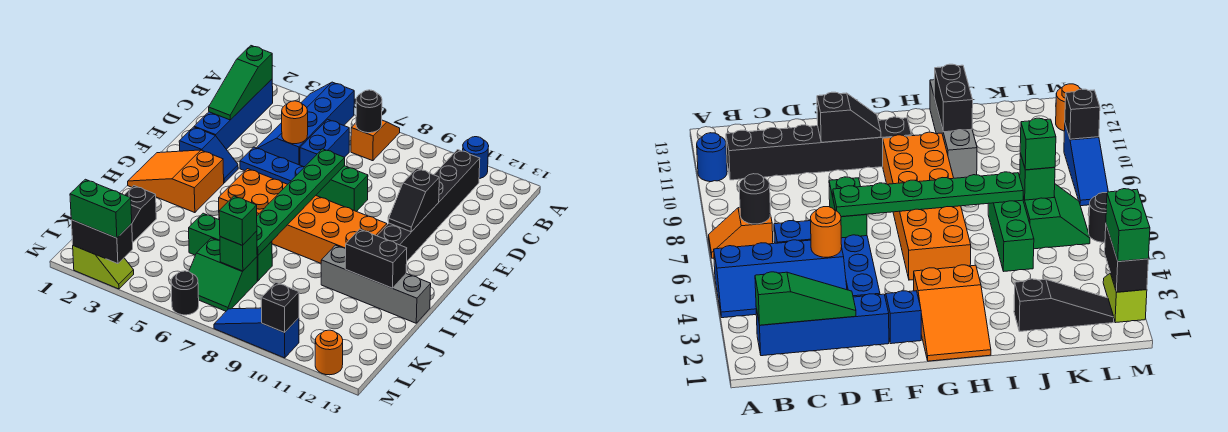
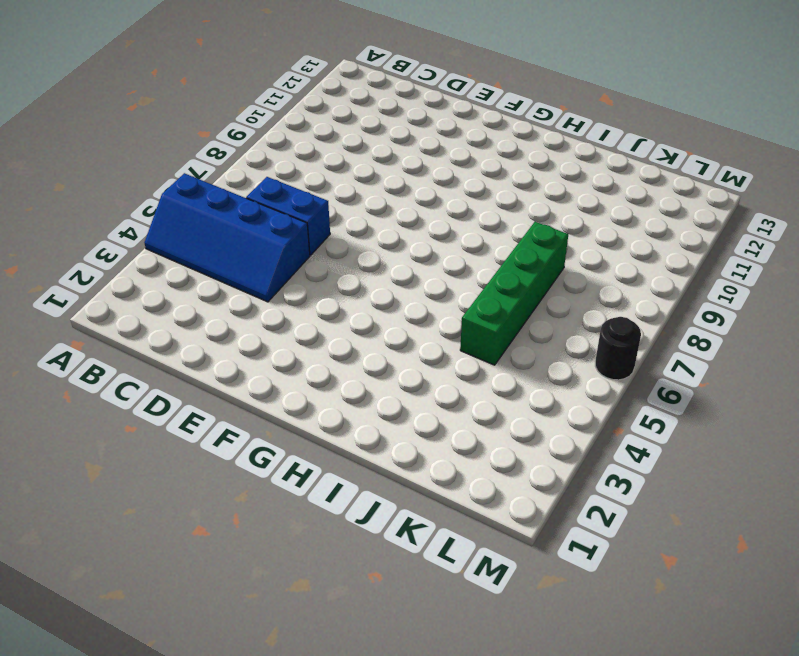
green brick J5:J8 level 1 -> green brick J5:J7 level 1
none -> orange slope A7:B7 level 1 top B
none -> blue round brick A11 level 1
none -> blue brick B2:E2 level 1
none -> black brick B11:G11 level 1

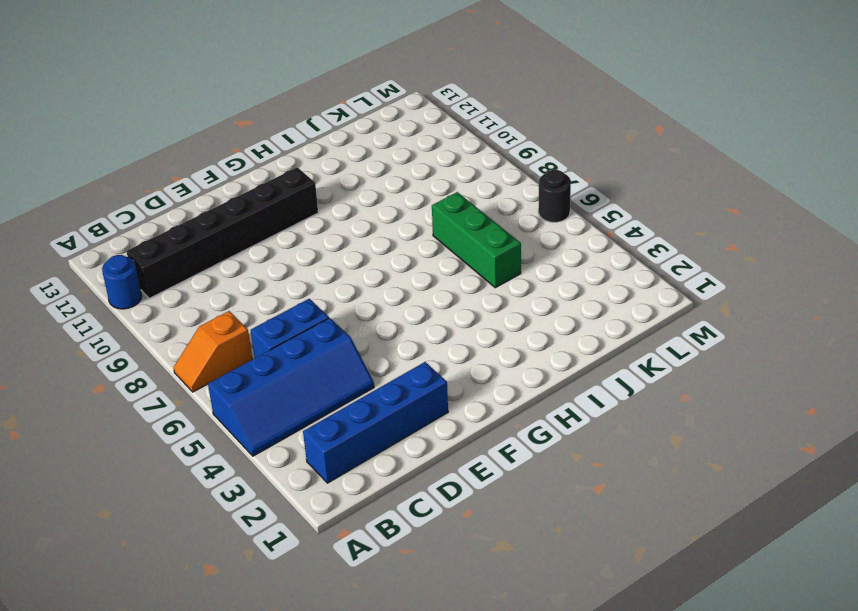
none -> blue plate E4:E6 level 1
none -> green brick E7:E8 level 1
none -> blue slope F2:F3 level 1 top 2
none -> orange slope G1:H3 level 1 top 3

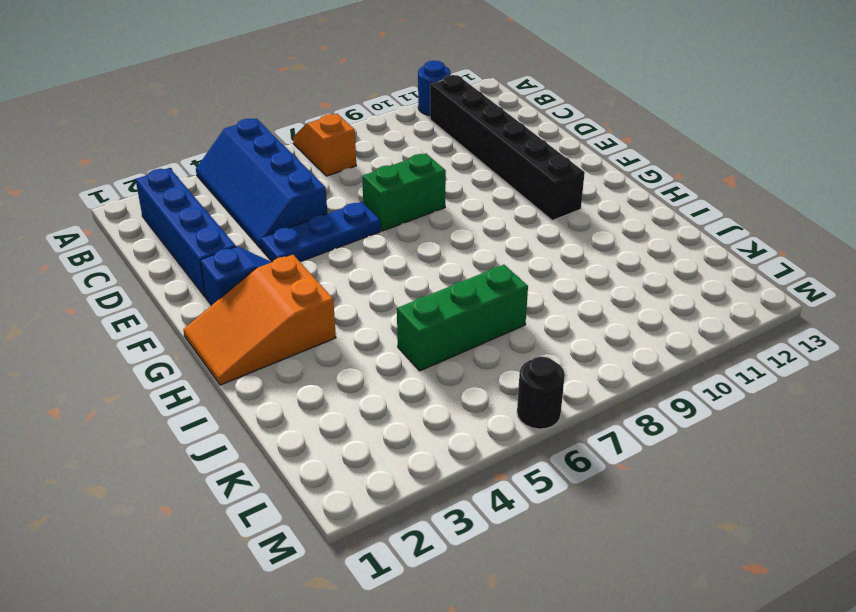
none -> blue brick C6:D6 level 1
none -> orange brick G5:H10 level 1
none -> grey brick I10:I13 level 1
none -> black slope J2:L2 level 1 top J

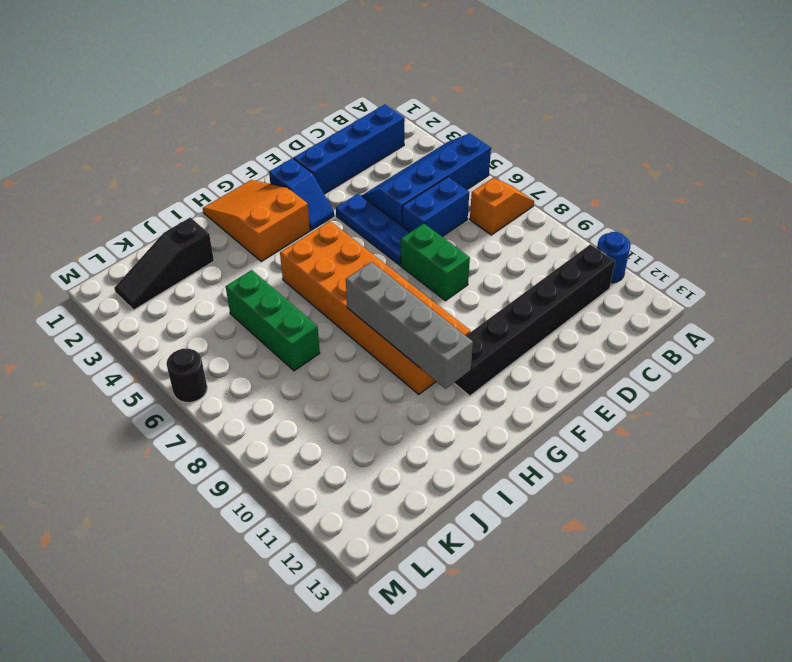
grey brick H8:H11 level 2 -> grey brick I10:I13 level 1
none -> green slope K6:L7 level 1 top K
none -> lime slope M2:M3 level 1 top 2
none -> blue slope M8:M10 level 1 top 10
none -> orange round brick M12 level 1

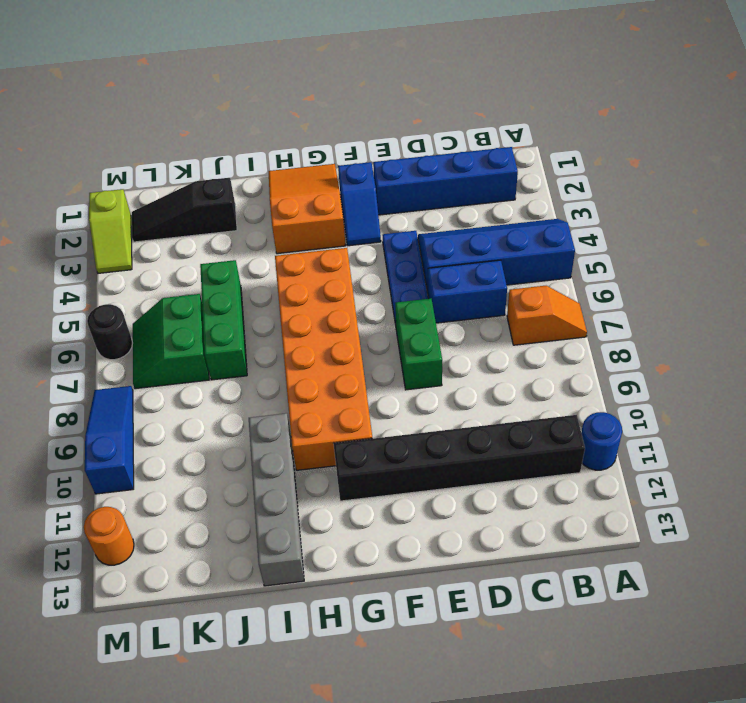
none -> green slope B2:D2 level 2 top B
none -> black round brick B7 level 2
none -> orange round brick D5 level 2
none -> green plate E7:J7 level 2

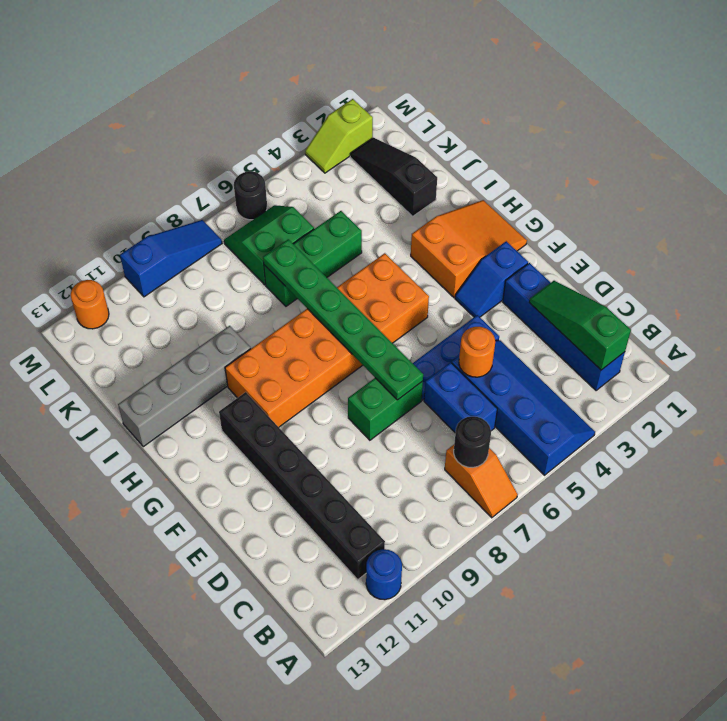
none -> black slope E11:F11 level 2 top E
none -> black brick I11:I12 level 2
none -> green brick K7 level 2
none -> black brick M2:M3 level 2

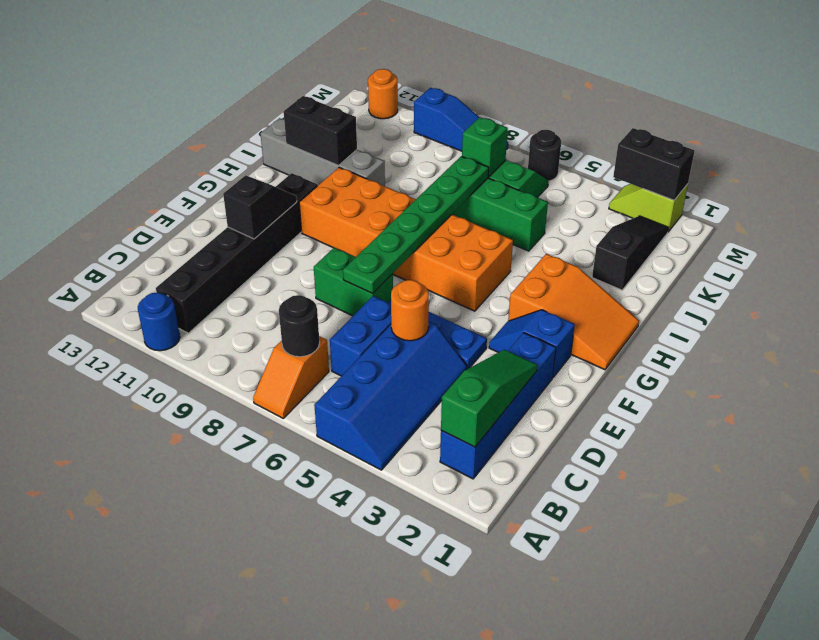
none -> black brick M10 level 2
none -> green brick K7 level 3
none -> green brick M2:M3 level 3

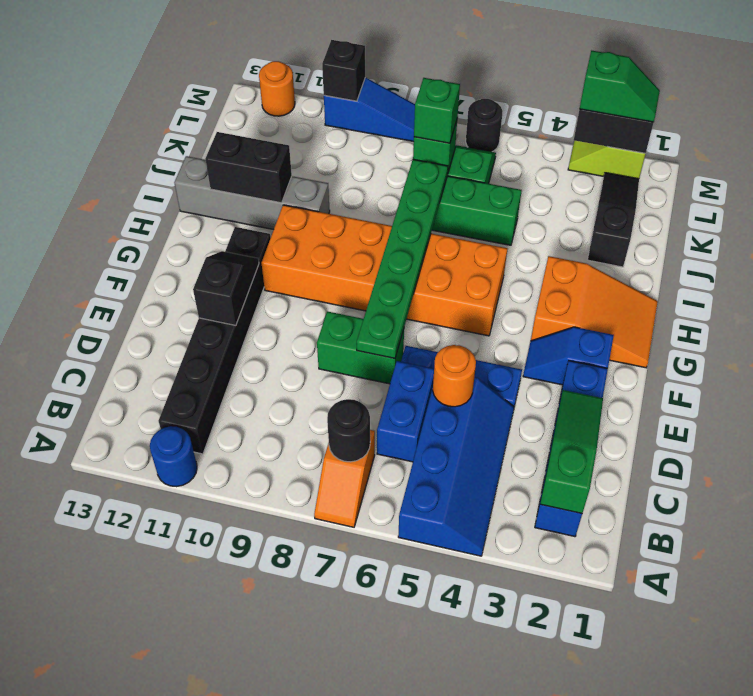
green slope M2:M3 level 3 top 3 -> green brick M2:M3 level 3

